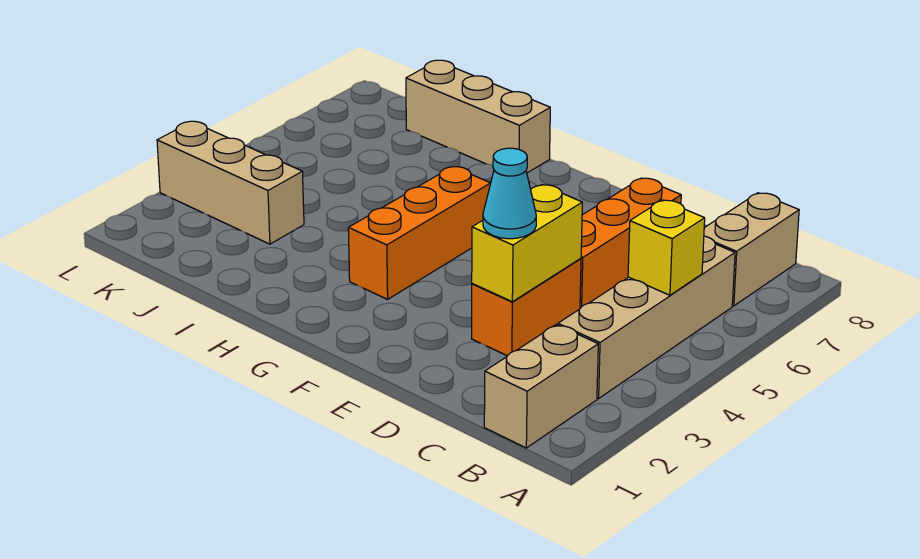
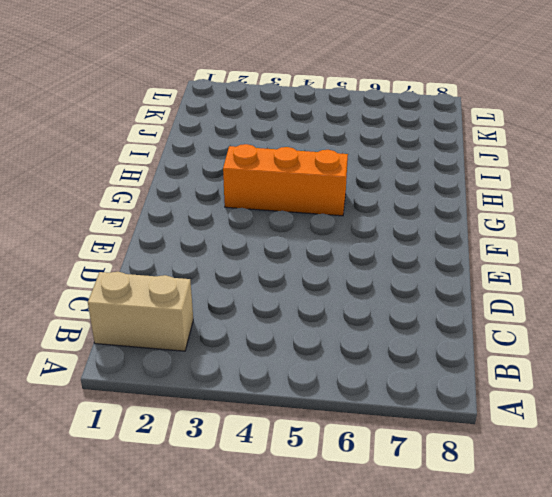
none -> tan brick B3:B6 level 1
none -> tan brick B7:B8 level 1

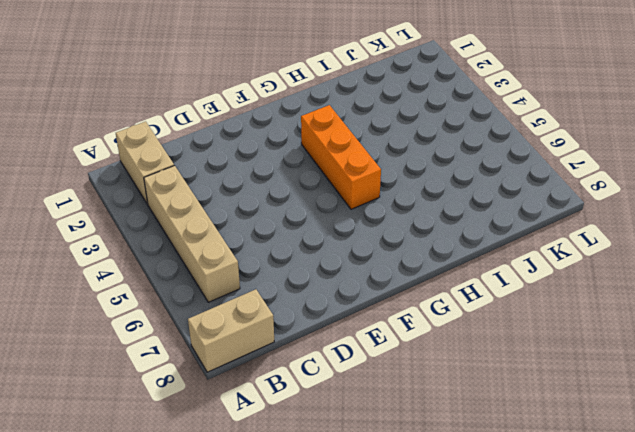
tan brick A8:B8 level 1 -> tan brick B7:B8 level 1
none -> orange brick D3:D4 level 1
none -> orange brick D5:D7 level 1

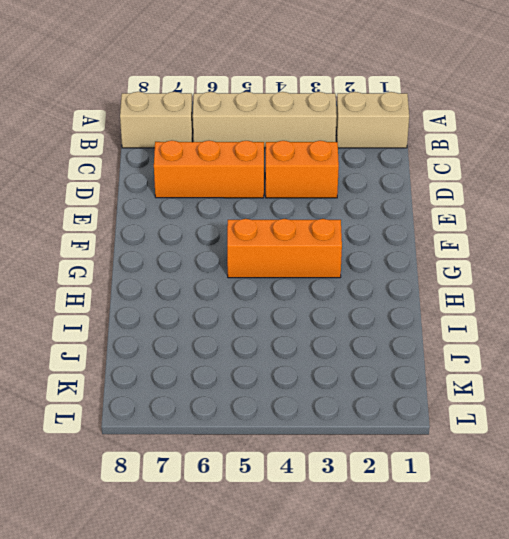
none -> tan brick H8:J8 level 1
none -> tan brick J3:L3 level 1

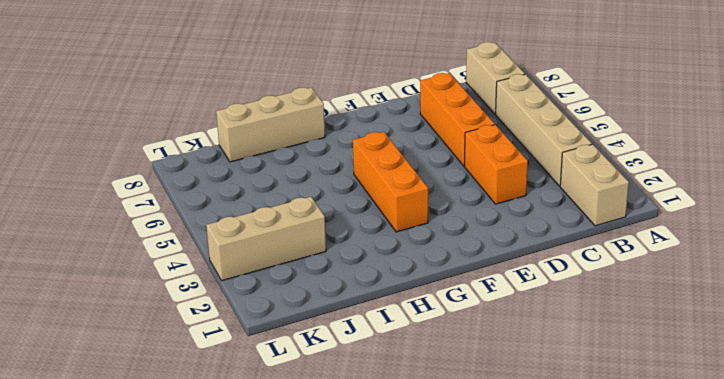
none -> yellow brick B5 level 2
none -> yellow brick D3:D4 level 2

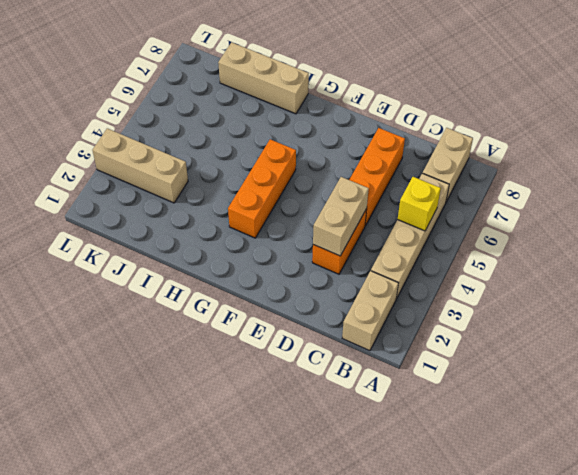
tan brick D3:D4 level 2 -> yellow brick D3:D4 level 2
none -> cyan cone D3 level 3

